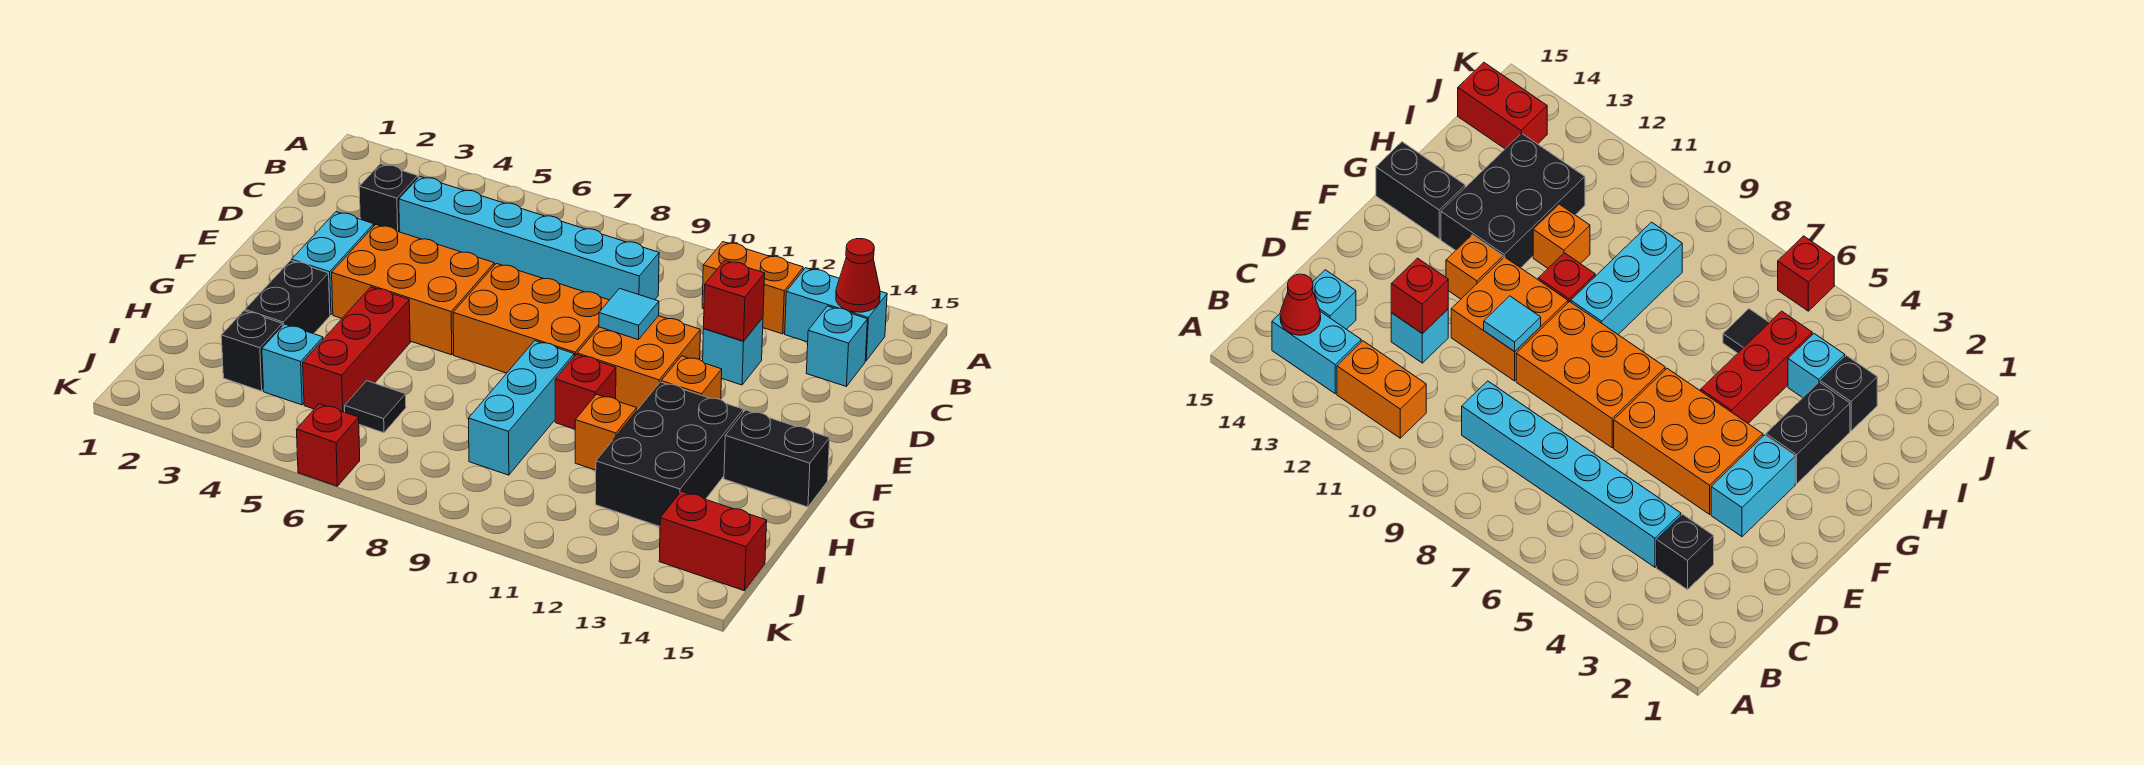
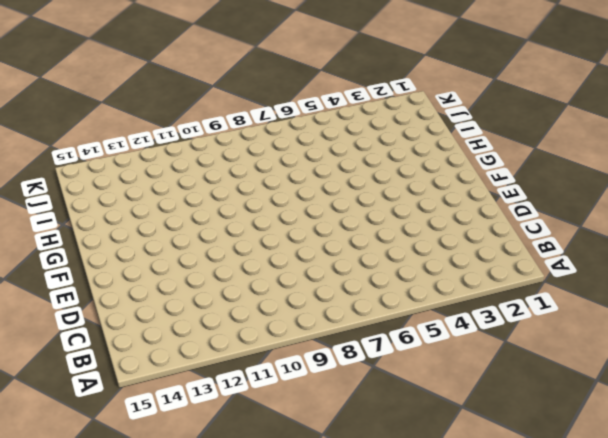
none -> orange brick B11:B12 level 1
none -> cyan brick B13:B14 level 1
none -> black brick C3 level 1

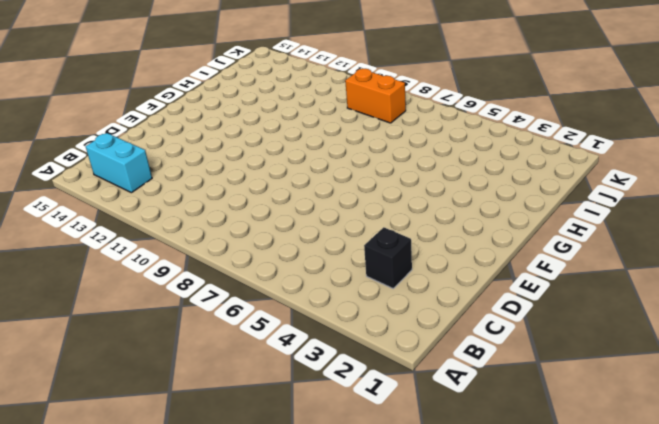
orange brick J8:J9 level 1 -> orange brick B11:B12 level 1
none -> cyan brick C4:C9 level 1
none -> cyan brick C14 level 1
none -> cyan brick D12 level 1

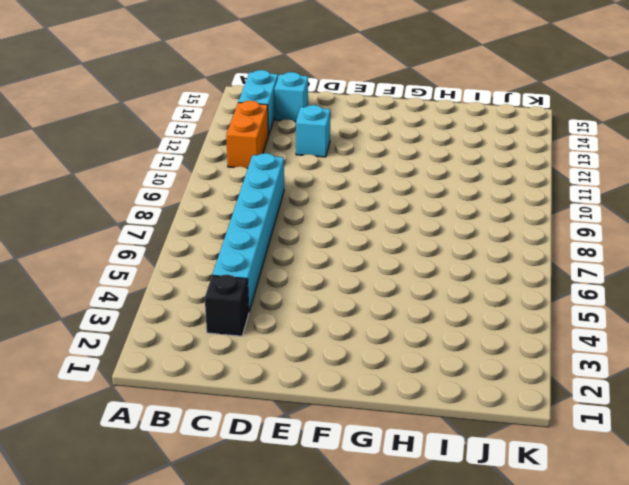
none -> cyan brick E3:F3 level 1
none -> orange brick E4:F6 level 1
none -> orange brick E7:F9 level 1

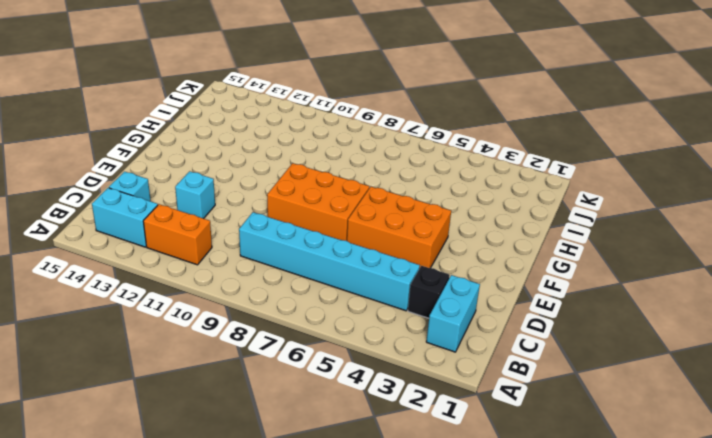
cyan brick B2:C2 level 1 -> cyan brick E3:F3 level 1
none -> orange brick E10:F11 level 1
none -> orange brick F12 level 1
none -> black brick G3:H3 level 1

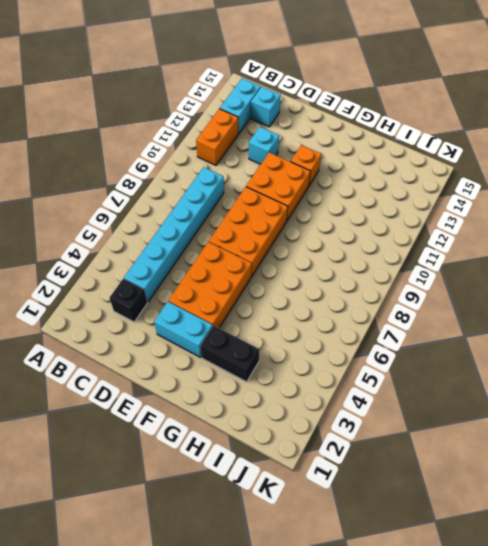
none -> red brick G5:I5 level 1
none -> cyan brick G9:I9 level 1
none -> red brick G10 level 1

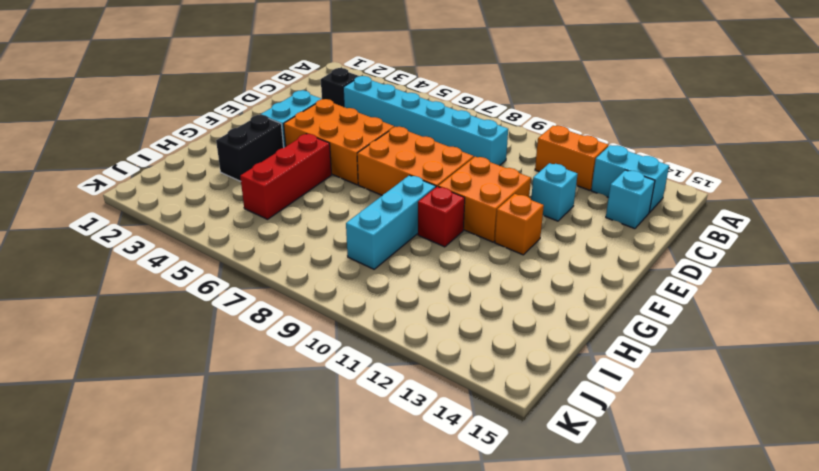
none -> black brick G12:I13 level 1
none -> black brick G14:G15 level 1
none -> orange brick H11 level 1

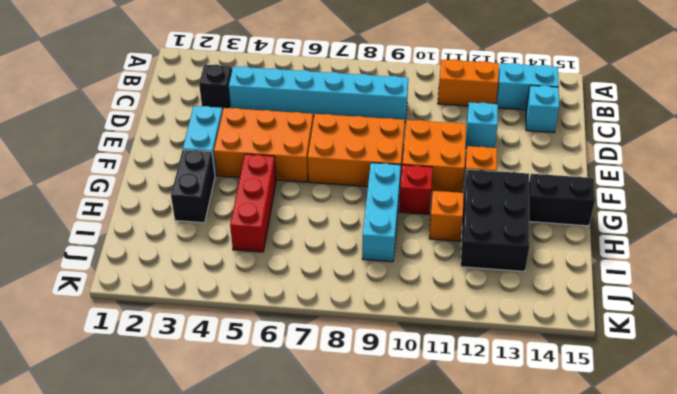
none -> black brick I3 level 1
none -> cyan brick I4 level 1
none -> black tile I6 level 1

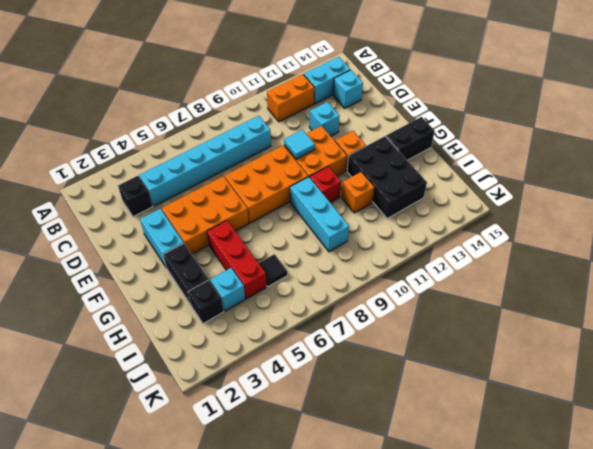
none -> red brick J14:J15 level 1
none -> red brick K6 level 1
none -> red cone B14 level 2

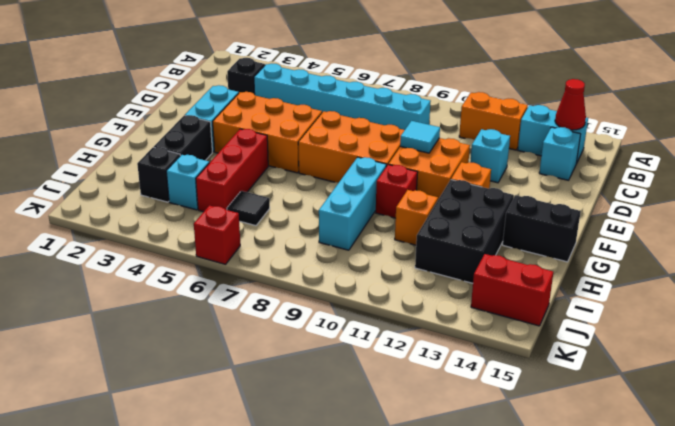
none -> red brick D12 level 2

